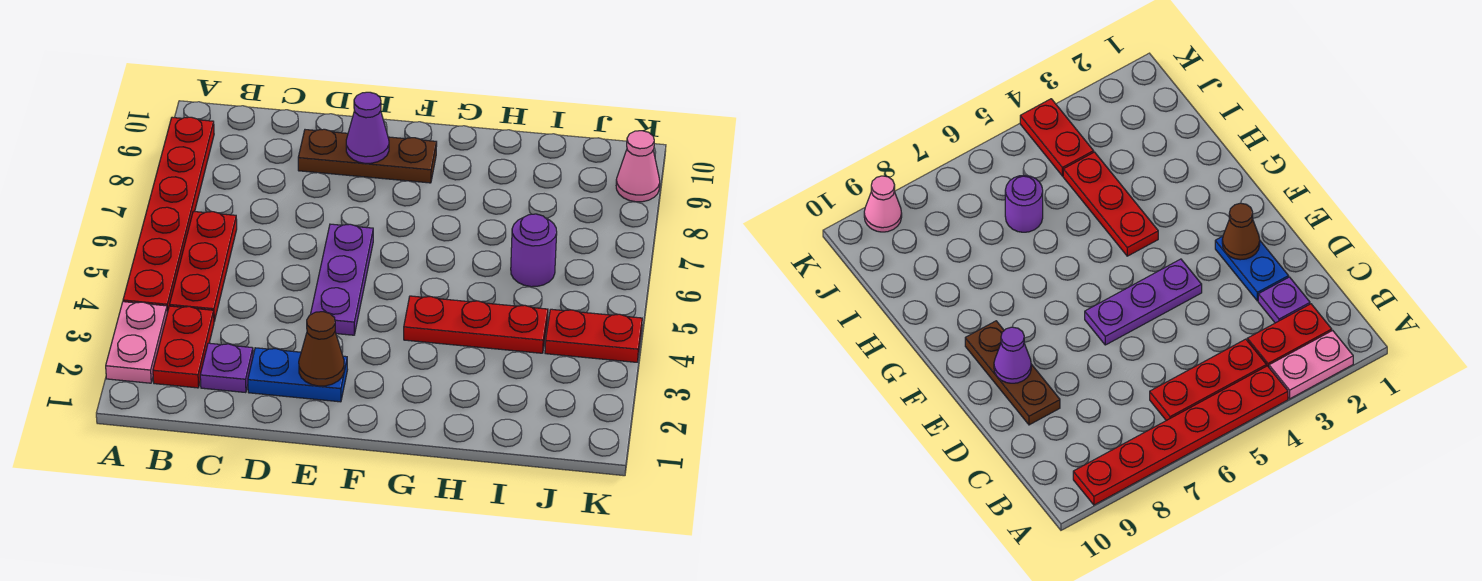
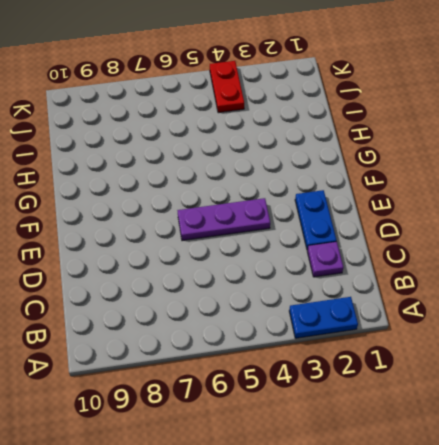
blue plate A2:A3 level 1 -> pink plate A2:A3 level 1
none -> red plate A4:A9 level 1
none -> red plate B2:B3 level 1
none -> red plate B4:B6 level 1

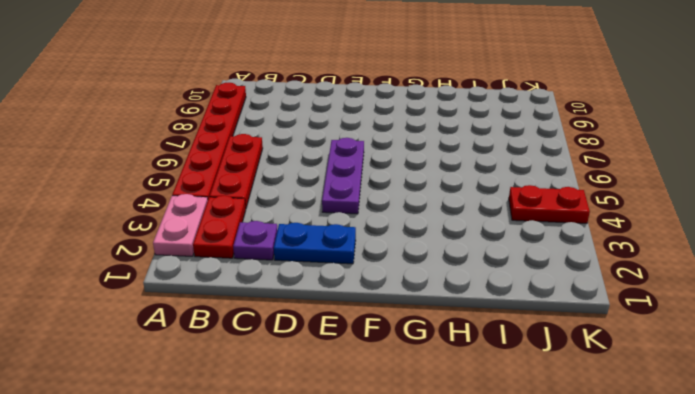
none -> brown plate D9:F9 level 1
none -> red plate G4:I4 level 1
none -> purple round brick I6 level 1

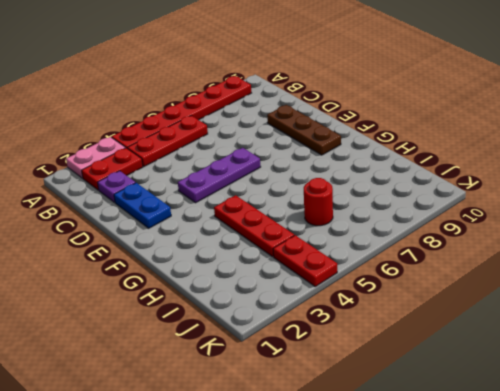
red round brick I6 level 1 -> purple round brick I6 level 1
none -> pink cone K9 level 1
none -> brown cone E2 level 2
none -> purple cone E9 level 2

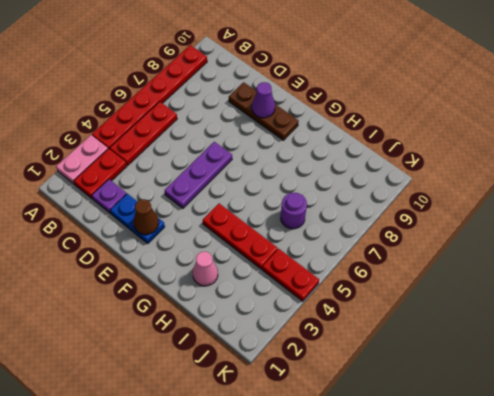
pink cone H2 level 1 -> pink cone K9 level 1

